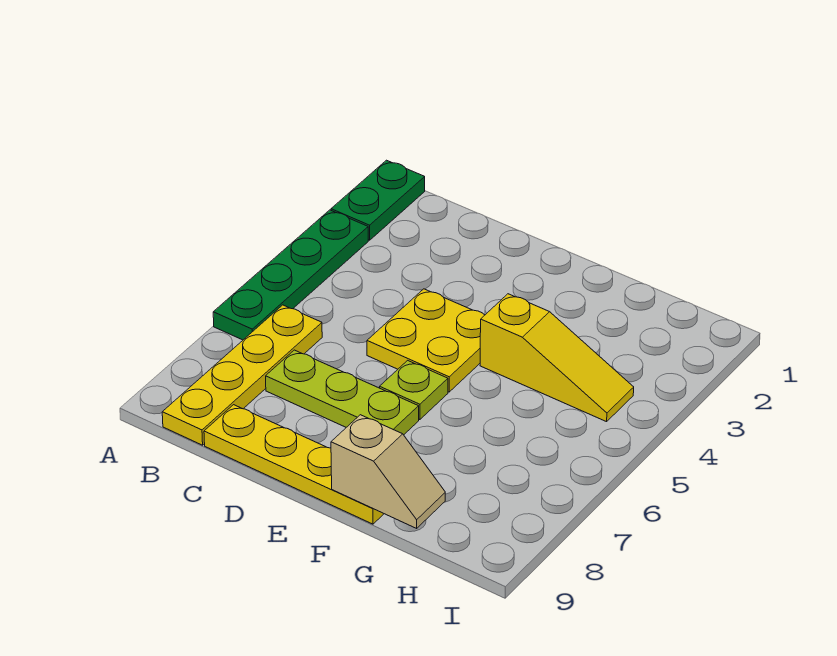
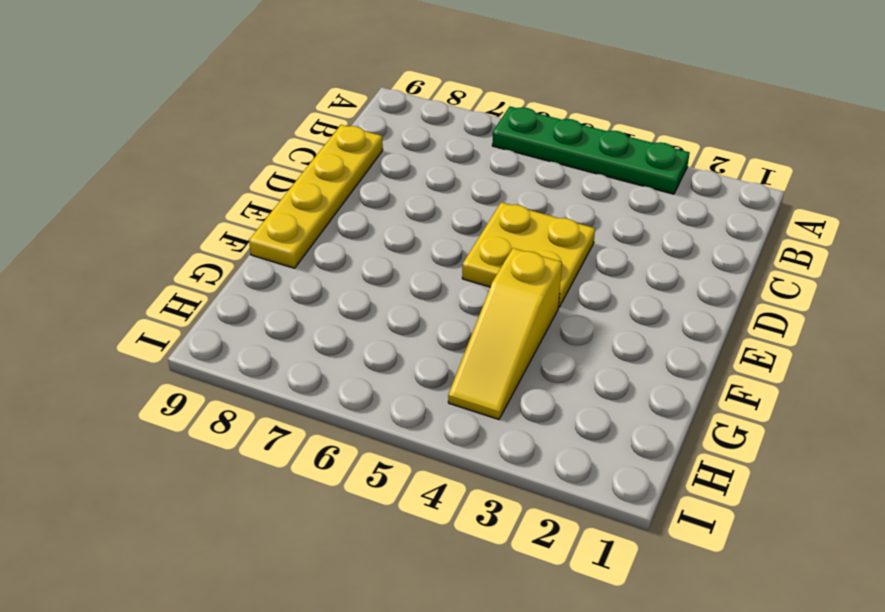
none -> green plate A1:A2 level 1
none -> yellow plate B6:B9 level 1

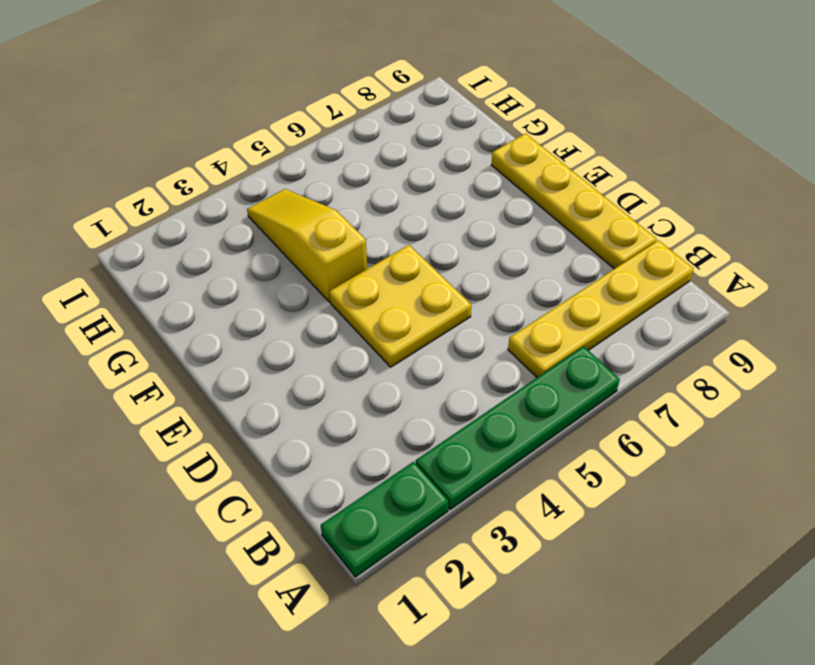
none -> lime plate C7:E7 level 1
none -> lime plate E6 level 1

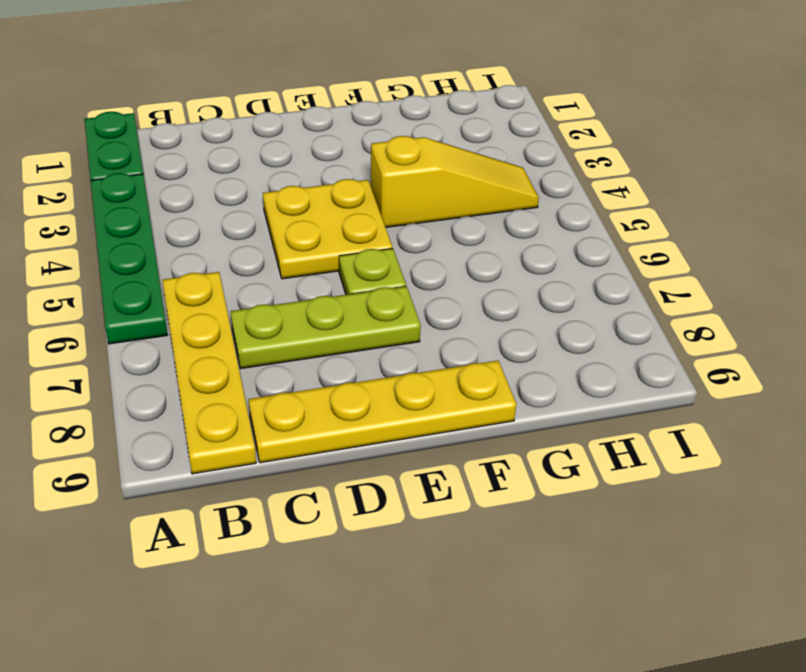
none -> tan slope F9:G9 level 2 top F

